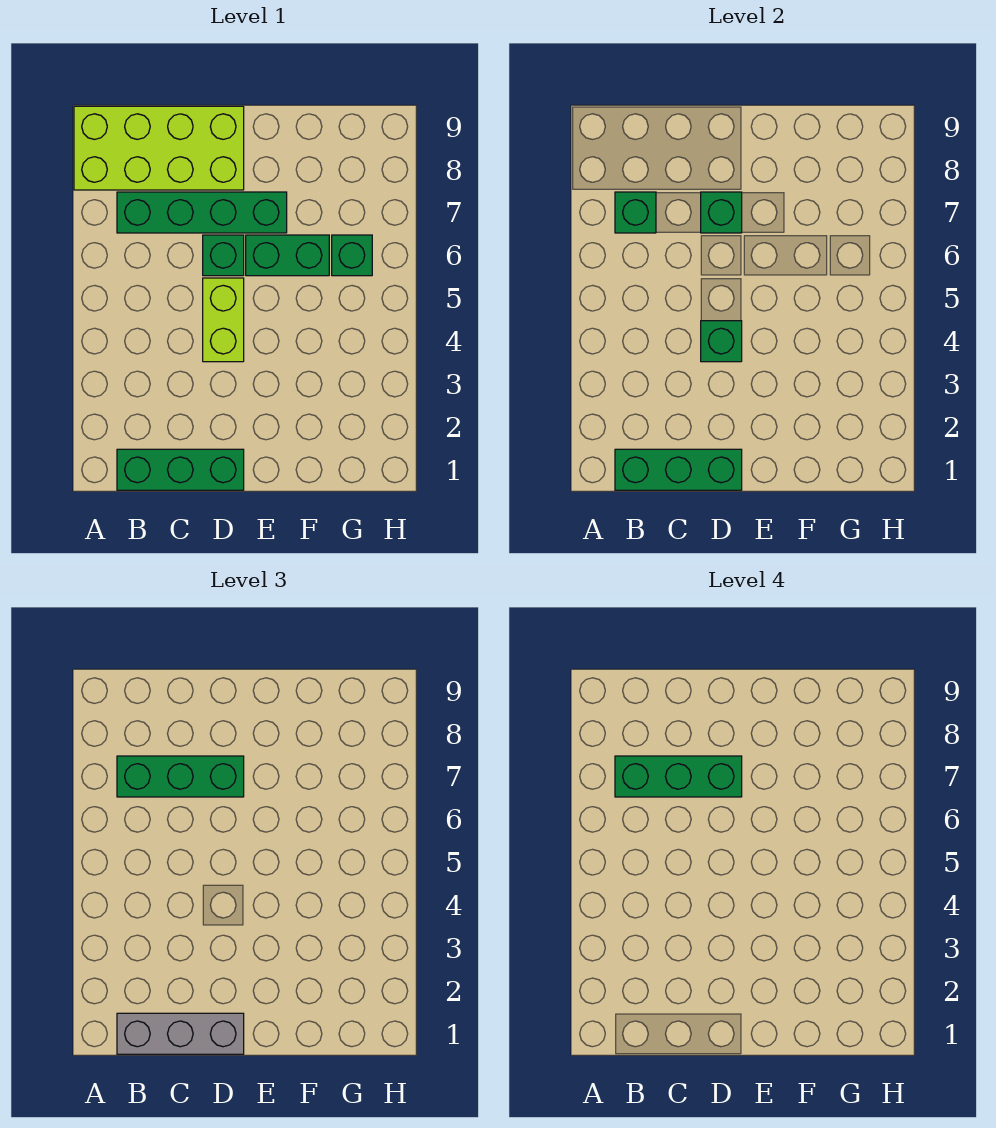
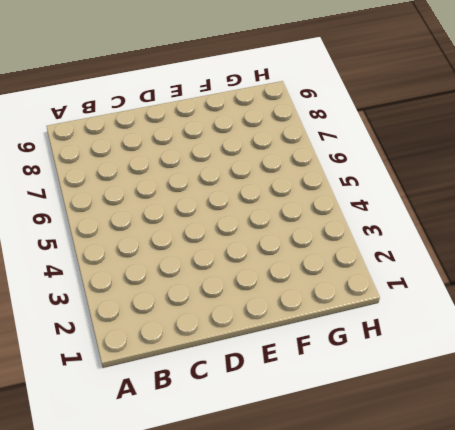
none -> lime brick A8:D9 level 1
none -> green brick B1:D1 level 1
none -> green brick B7:E7 level 1

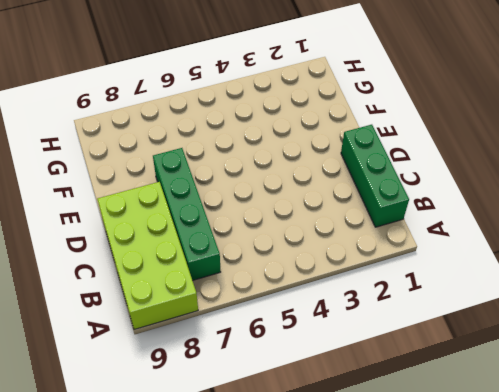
none -> lime brick D4:D5 level 1
none -> green brick D6 level 1
none -> green brick E6:F6 level 1

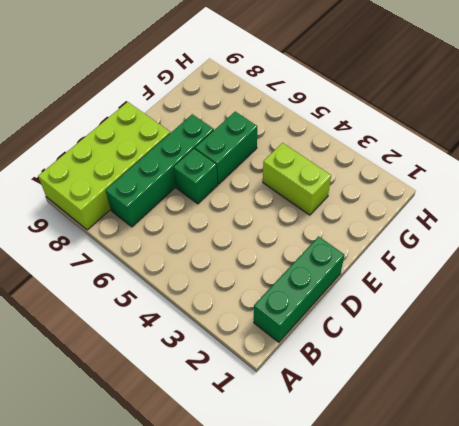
lime brick F3:F4 level 1 -> lime brick D4:D5 level 1
none -> green brick G6 level 1
none -> green brick B1:D1 level 2
none -> green brick B7 level 2

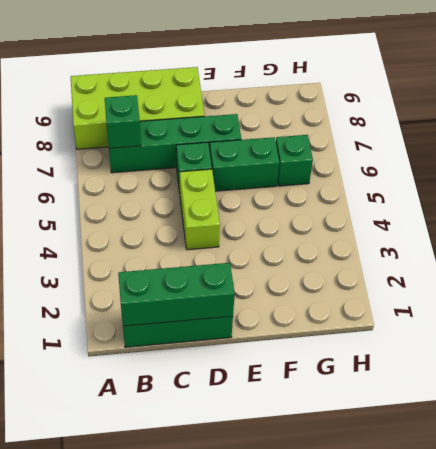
none -> green brick D4 level 2
none -> green brick D7 level 2
none -> grey brick B1:D1 level 3

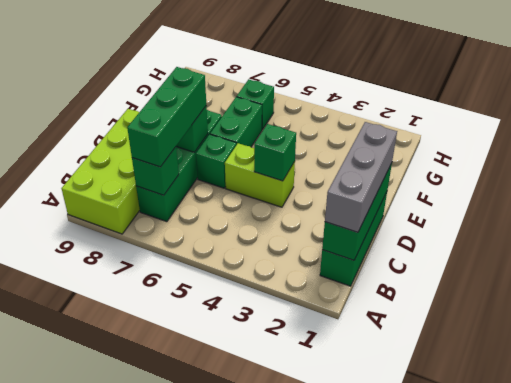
none -> green brick B7:D7 level 4

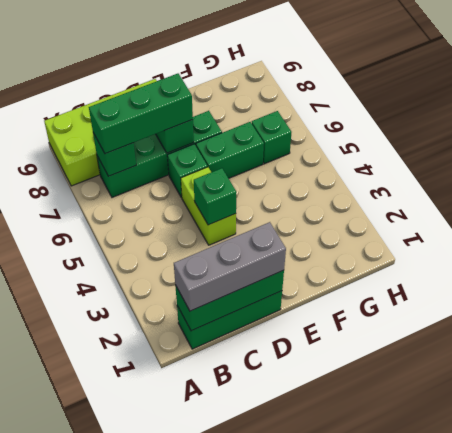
none -> green brick B7:D7 level 4

